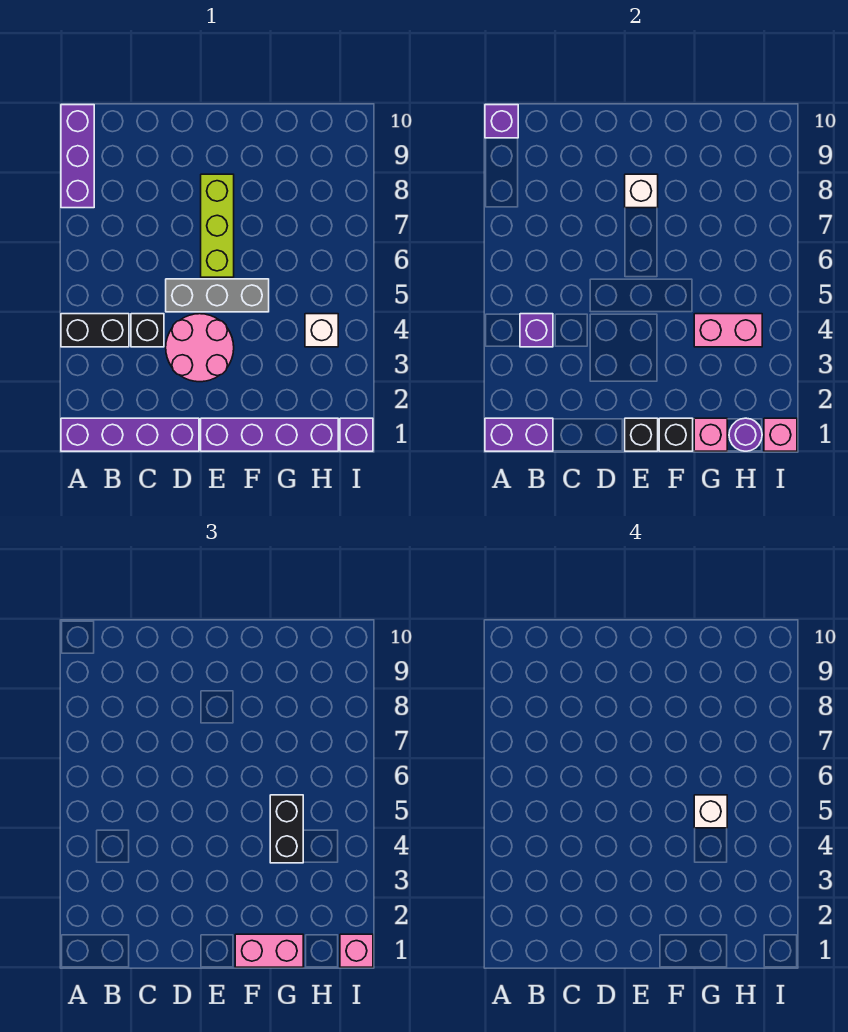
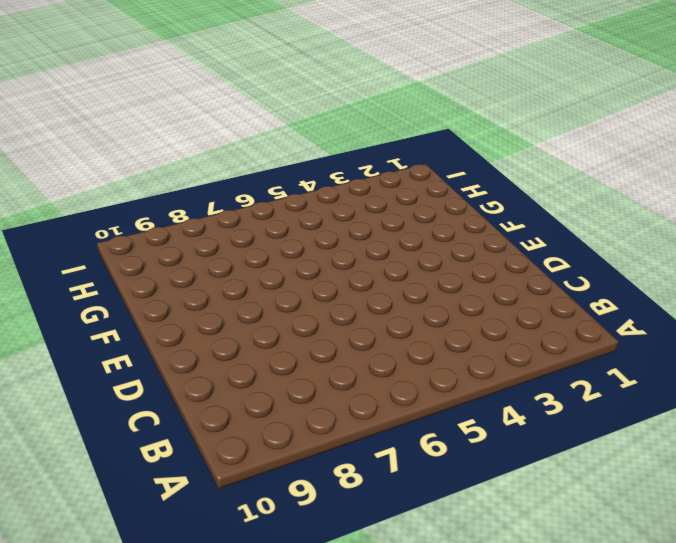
none -> purple brick A1:D1 level 1
none -> black brick A4:B4 level 1
none -> purple brick A8:A10 level 1

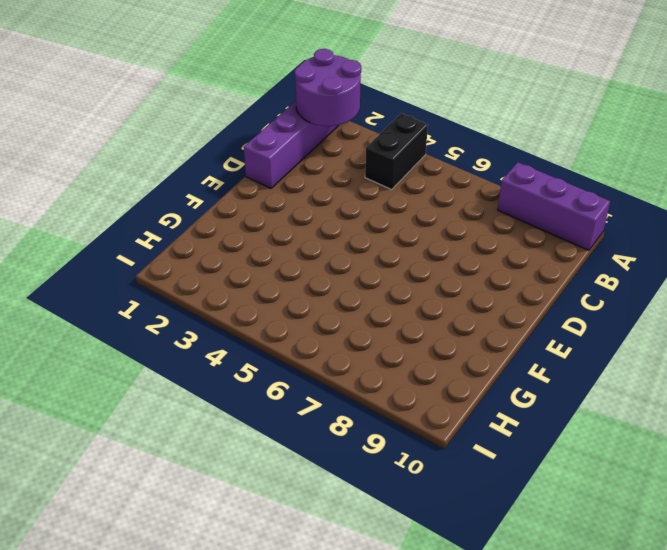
purple round brick A1:B2 level 2 -> purple brick A1:B1 level 2
none -> black brick C4 level 1
none -> pink round brick D3:E4 level 1
none -> grey brick D5:F5 level 1

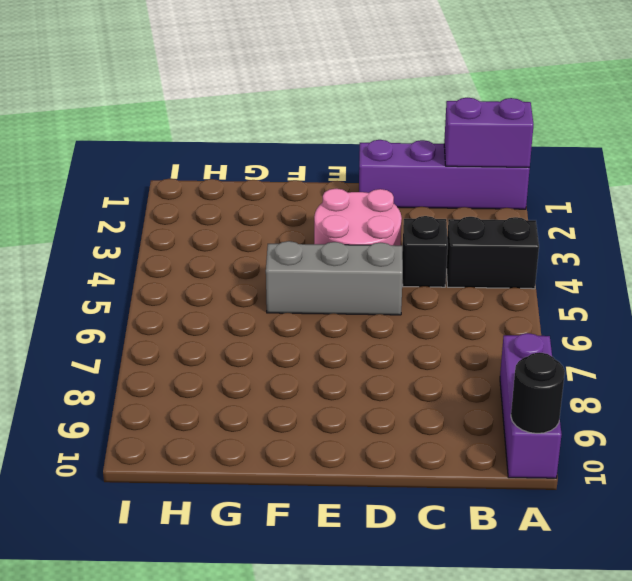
black round brick A10 level 2 -> purple brick A10 level 2
none -> purple brick E1:H1 level 1
none -> lime brick E6:E8 level 1
none -> white brick H4 level 1

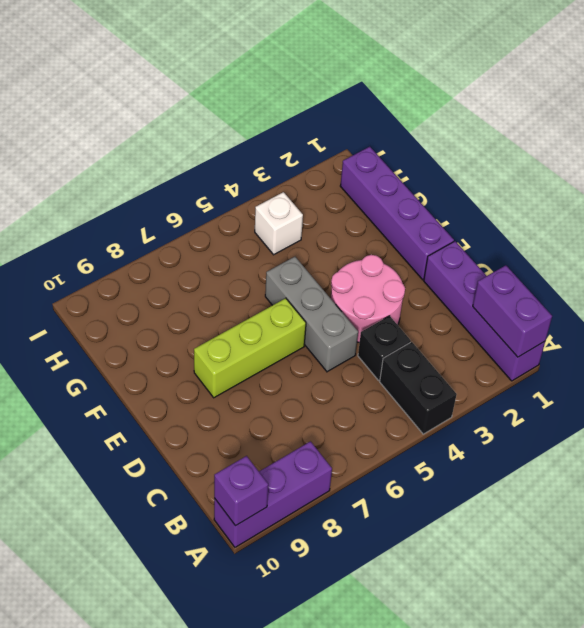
none -> purple brick I1 level 1
none -> purple brick B4 level 2
none -> black brick E1 level 2

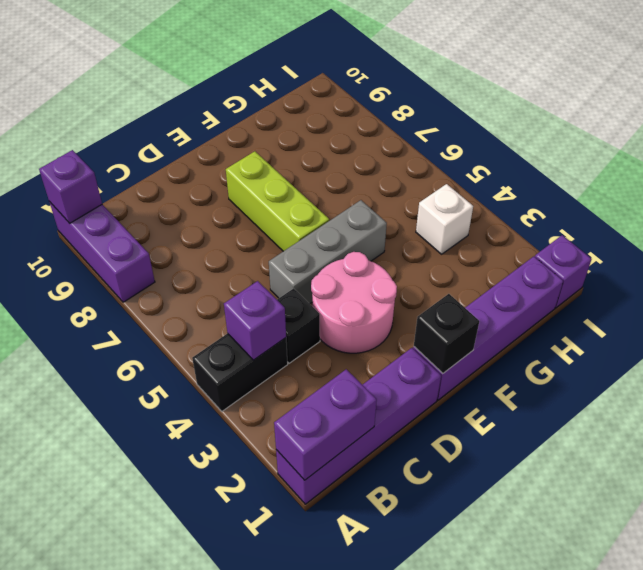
none -> white brick E8 level 2
none -> black brick F1 level 2
none -> pink brick G1 level 2

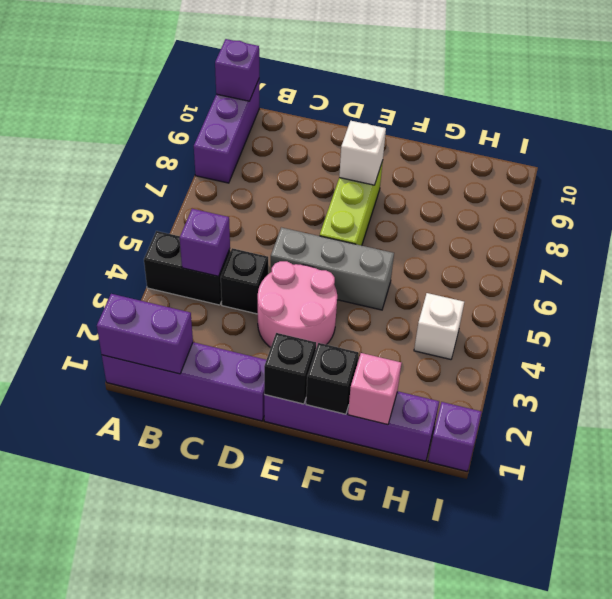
none -> pink brick G4:H4 level 2
none -> purple round brick H1 level 2
none -> pink brick I1 level 2

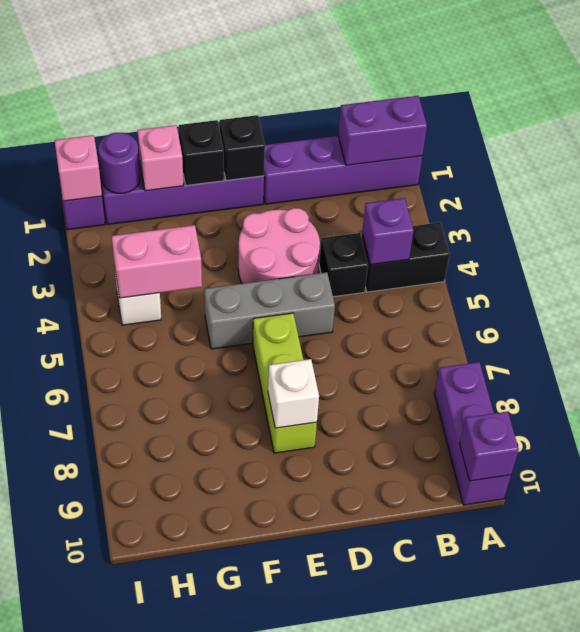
none -> pink brick F1:G1 level 3
none -> black brick G4:G5 level 3
none -> pink brick I1 level 3

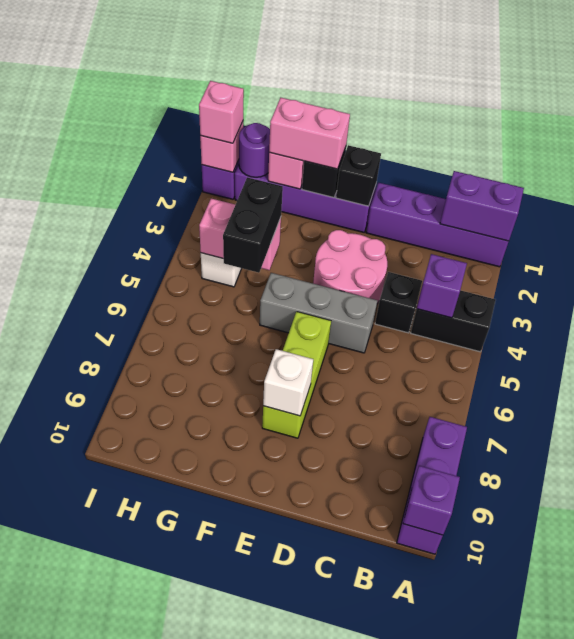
none -> white brick G5 level 4

